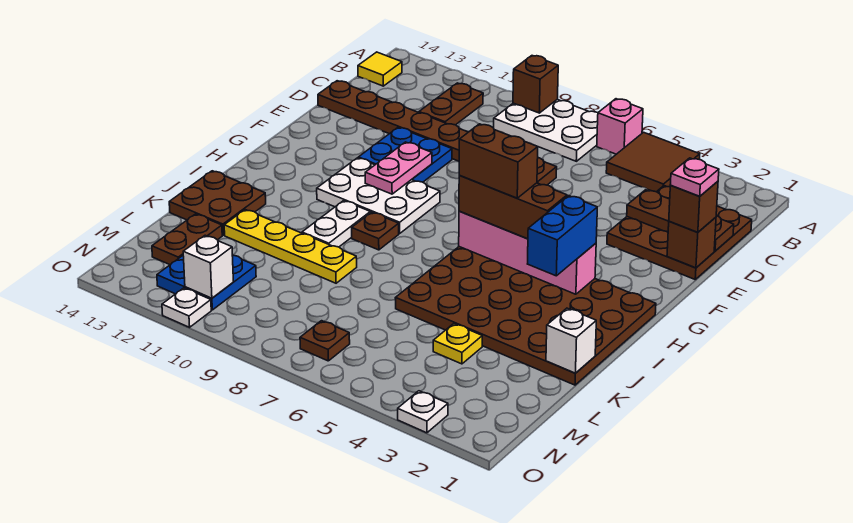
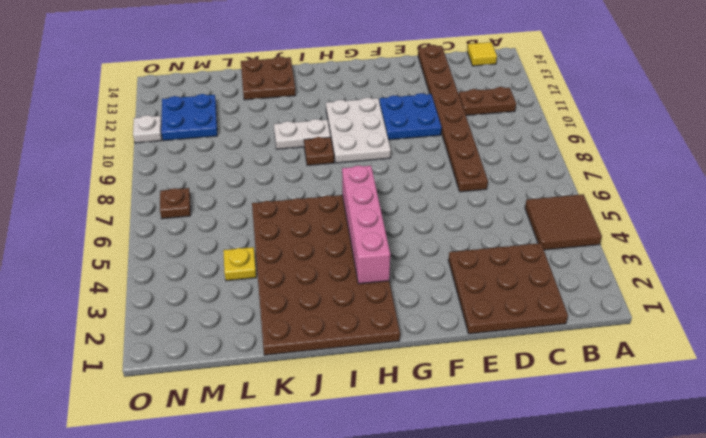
none -> pink brick A6 level 1
none -> white plate A7:B9 level 1
none -> yellow plate K9:K12 level 1
none -> brown plate L13:M13 level 1

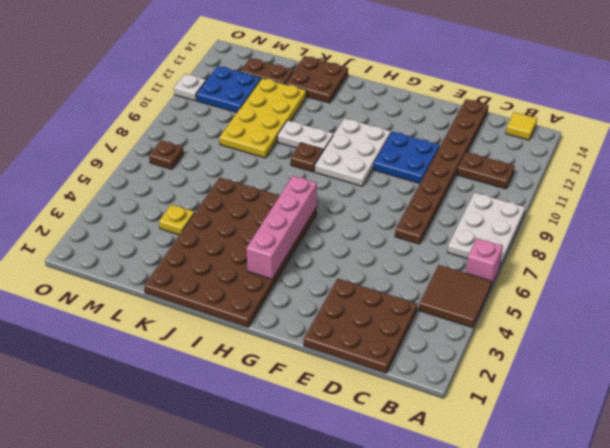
yellow plate K9:L12 level 1 -> yellow plate K9:K12 level 1
none -> white plate O3 level 1
none -> brown brick A9 level 2
none -> brown plate D1:D3 level 2
none -> brown brick E1 level 2

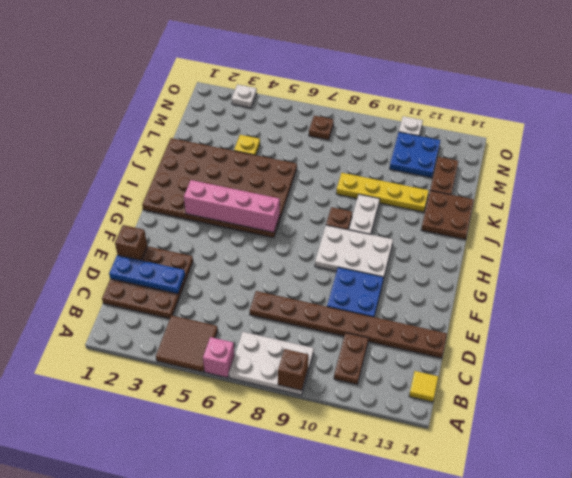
blue plate D1:D3 level 2 -> brown plate D1:D3 level 2
none -> pink plate F10:G10 level 2
none -> white brick K1 level 2
none -> white brick N11 level 2
none -> brown brick E1 level 3

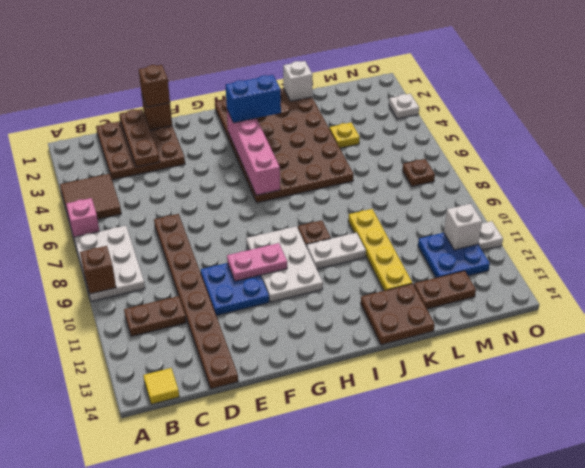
none -> brown brick H4:H6 level 3
none -> pink plate E1 level 4
none -> brown brick H5:H6 level 4

